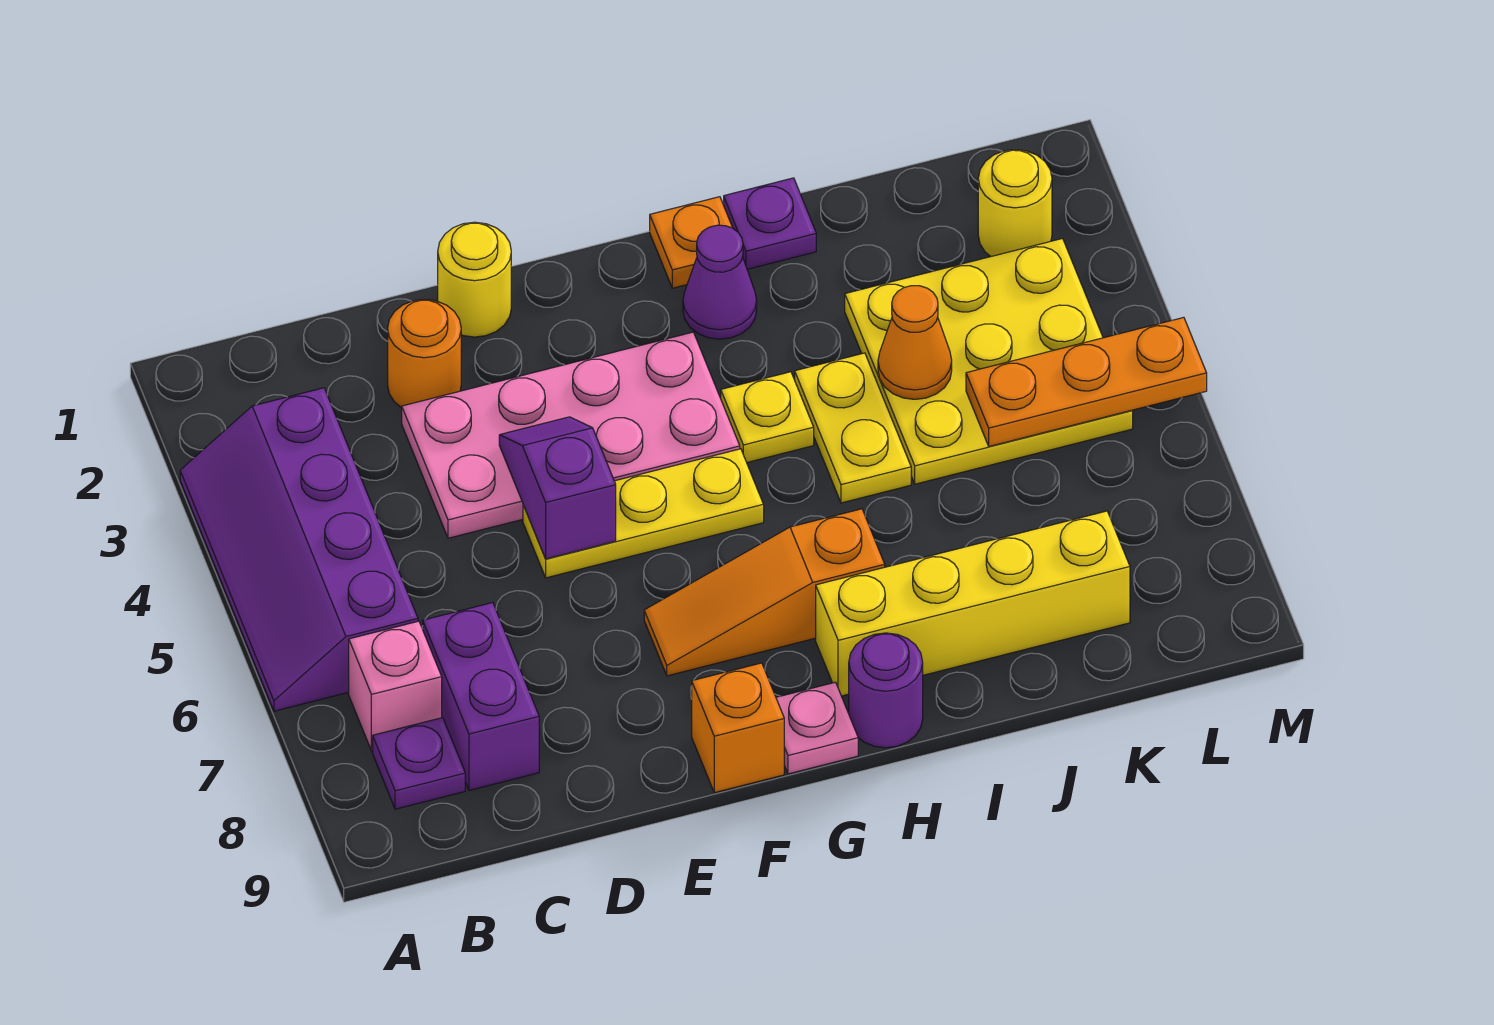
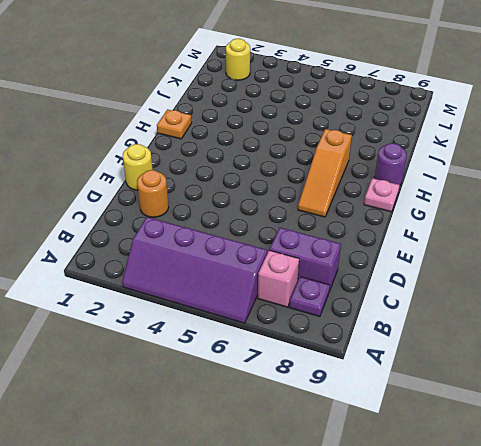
none -> pink plate D3:G4 level 1
none -> yellow plate E5:G5 level 1
none -> orange brick F9 level 1

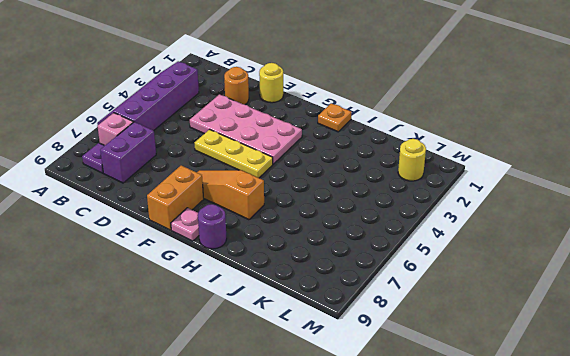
orange brick F8:F9 level 1 -> orange brick F9 level 1
none -> purple cone H2 level 1
none -> yellow plate H4 level 1
none -> yellow brick H8:K8 level 1

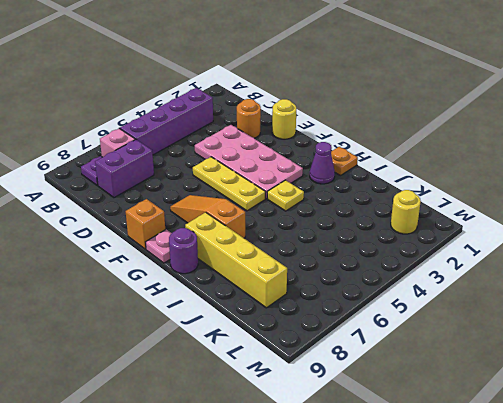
none -> purple plate I1 level 1
none -> yellow plate I4:I5 level 1
none -> yellow plate J3:L5 level 1

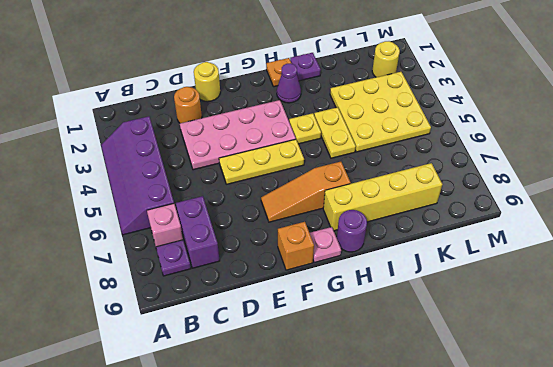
none -> purple slope E4:E5 level 2 top 5
none -> orange cone J4 level 2
none -> orange plate K5:M5 level 2

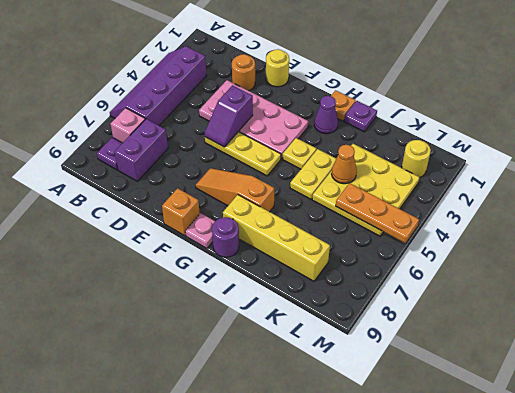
purple slope E4:E5 level 2 top 4 -> purple slope E4:E5 level 2 top 5

